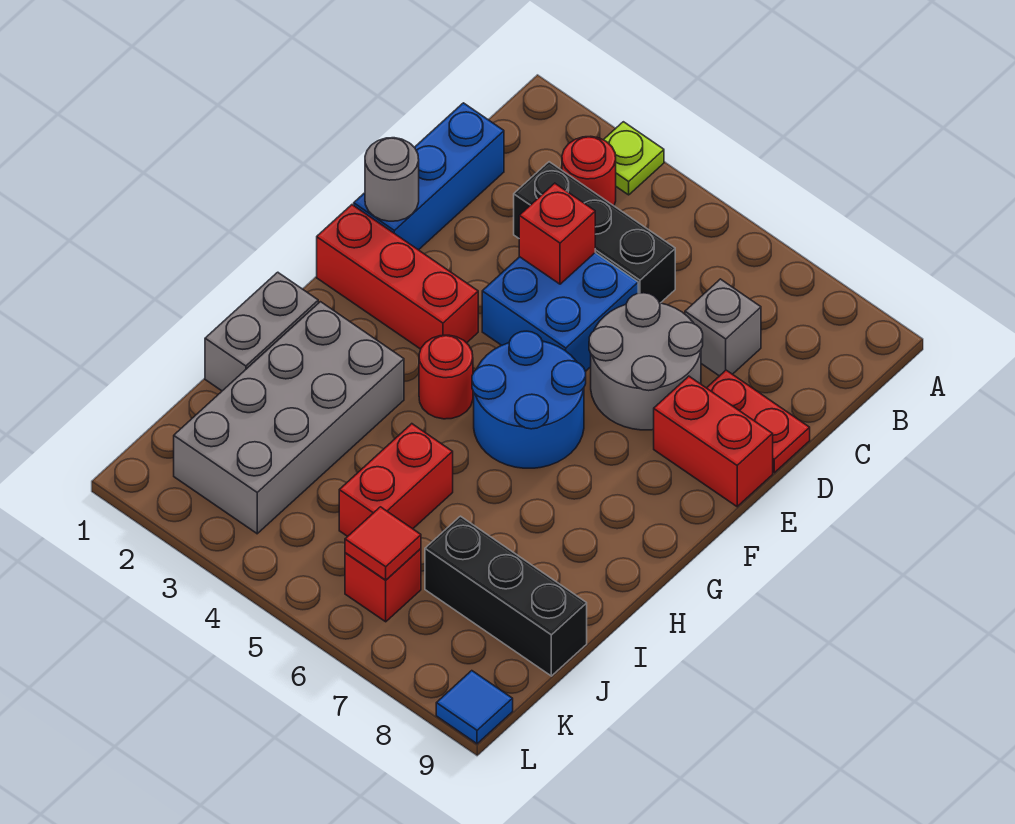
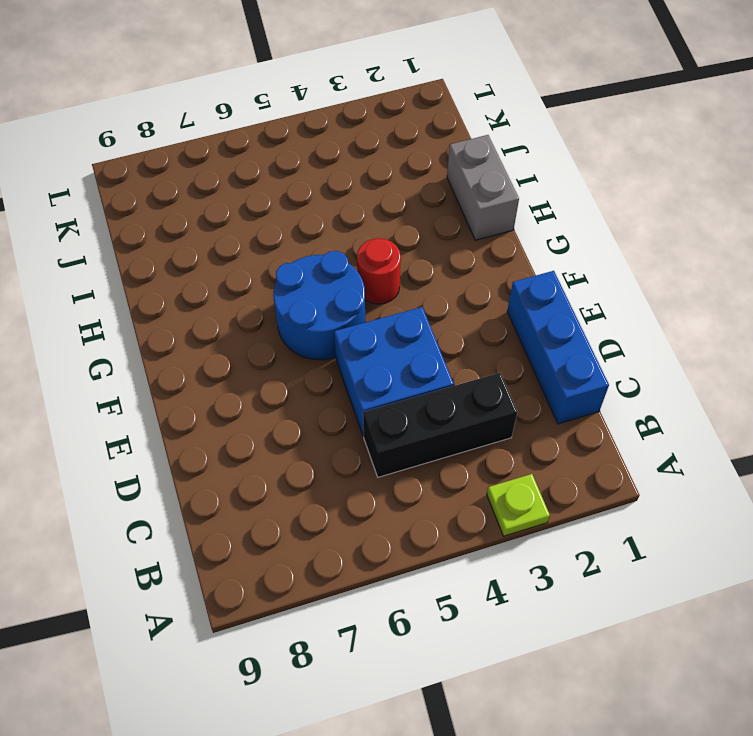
none -> red round brick B3 level 1
none -> grey brick C7 level 1
none -> grey round brick D6:E7 level 1

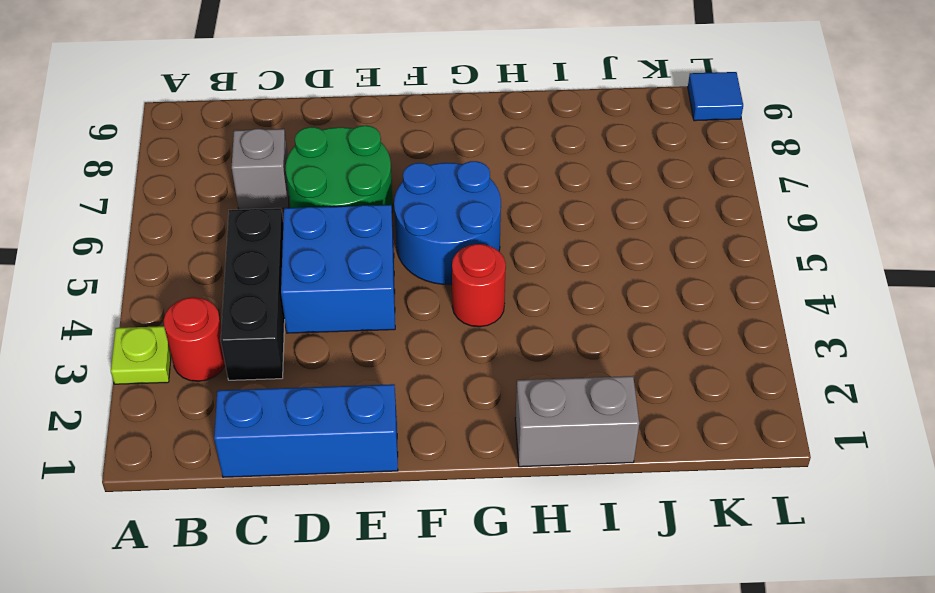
green round brick D6:E7 level 1 -> grey round brick D6:E7 level 1
none -> red plate D8:D9 level 1
none -> red brick E8:E9 level 1
none -> red brick F1:F3 level 1

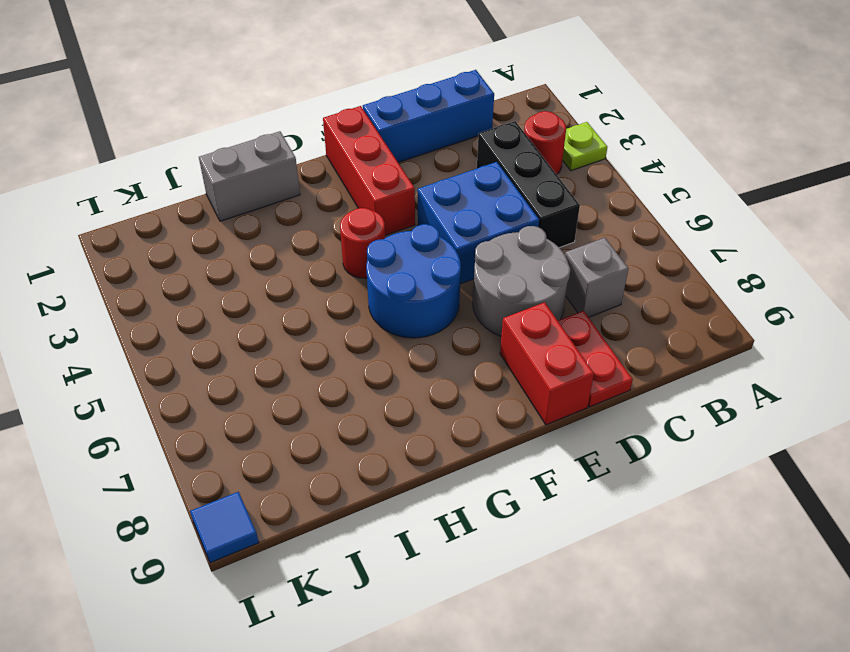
none -> grey brick H2:K3 level 1
none -> red brick I5:J5 level 1
none -> black brick J7:J9 level 1

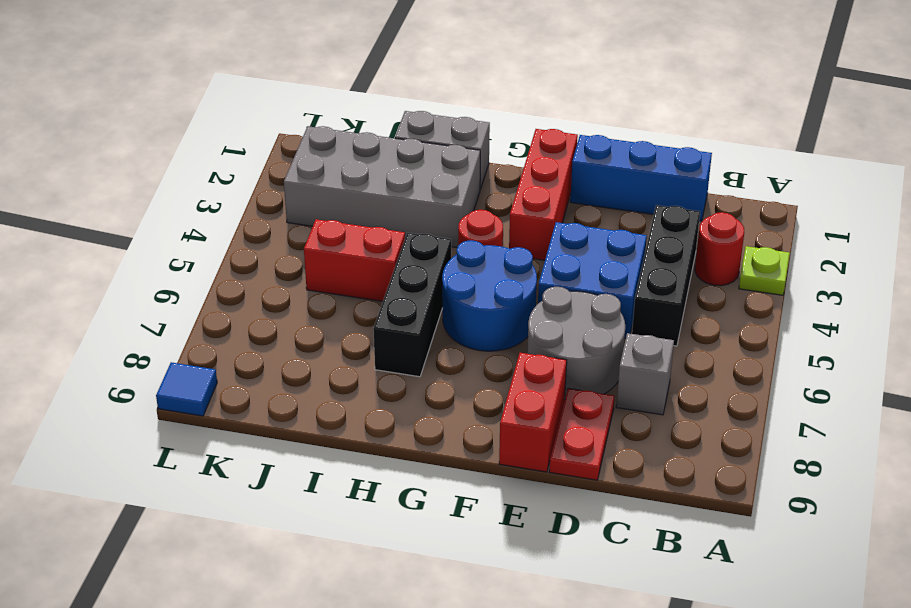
black brick H5:H7 level 1 -> black brick J7:J9 level 1
none -> red brick K6 level 1
none -> red brick D4 level 2
none -> grey round brick E1 level 2

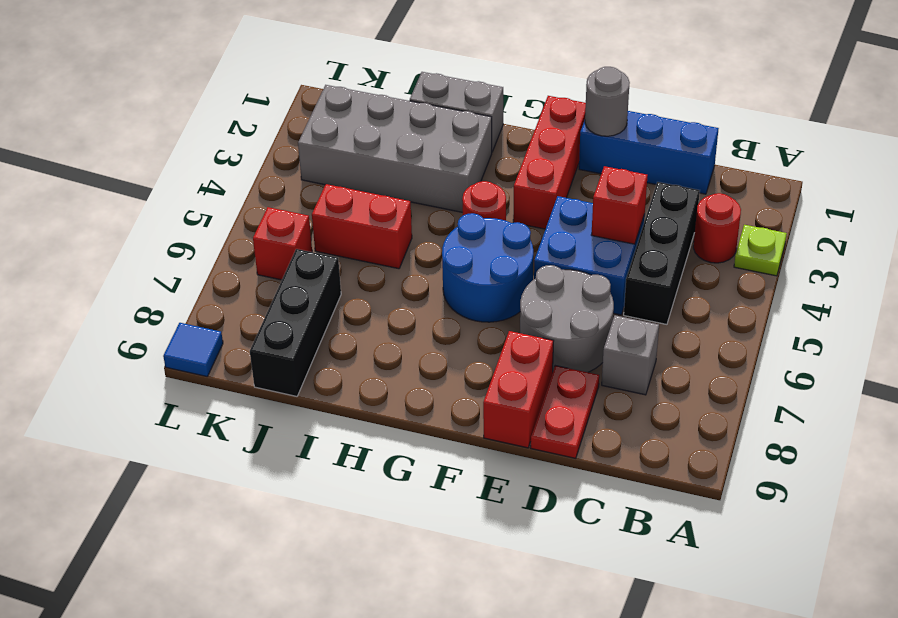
none -> red tile K6 level 2

